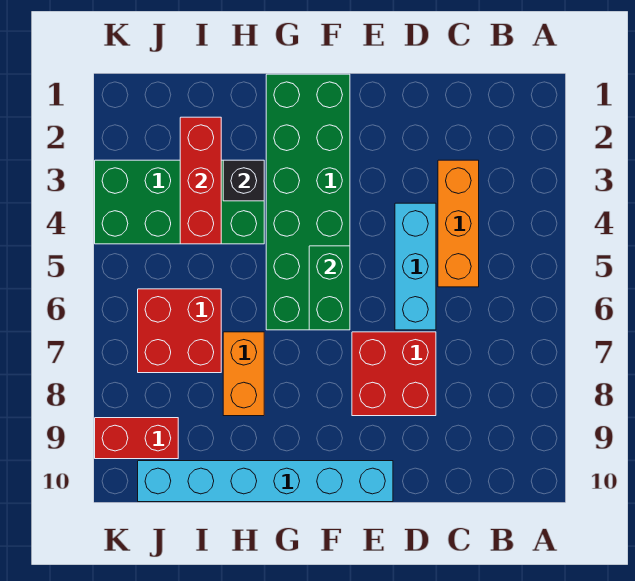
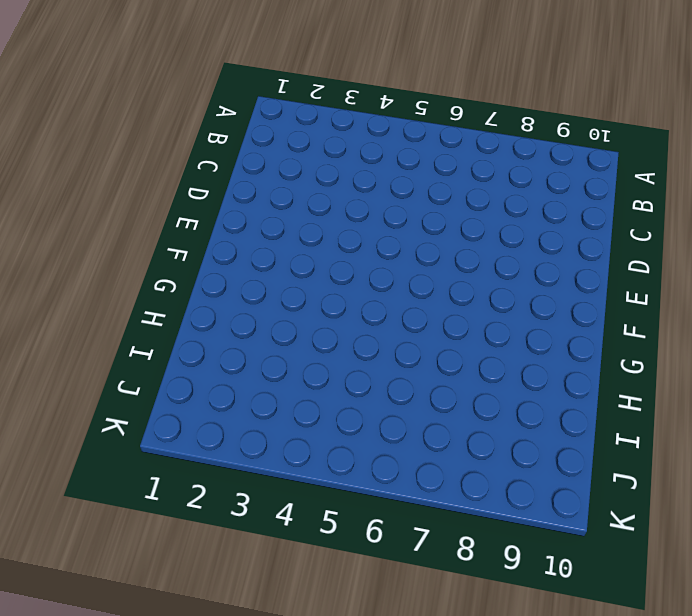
none -> orange brick C3:C5 level 1
none -> cyan brick D4:D6 level 1
none -> red brick D7:E8 level 1

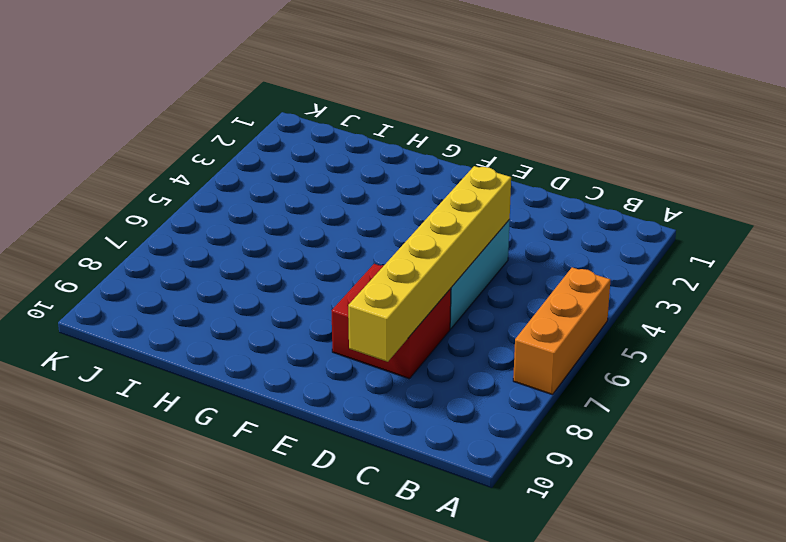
orange brick A5:A7 level 1 -> orange brick C3:C5 level 1
yellow brick D4:D9 level 2 -> none
none -> cyan brick E10:J10 level 1
none -> green brick F1:G6 level 1
none -> green brick H3:K4 level 1

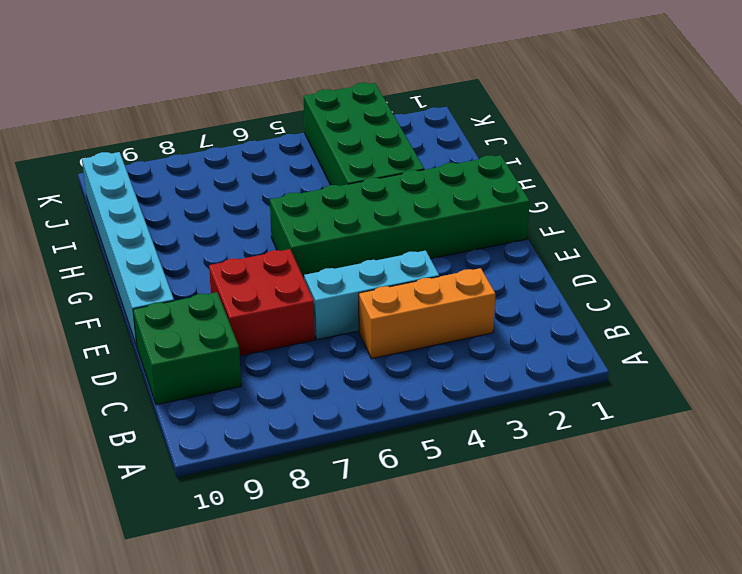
green brick C9:D10 level 1 -> none
none -> orange brick H7:H8 level 1
none -> red brick I6:J7 level 1
none -> red brick J9:K9 level 1

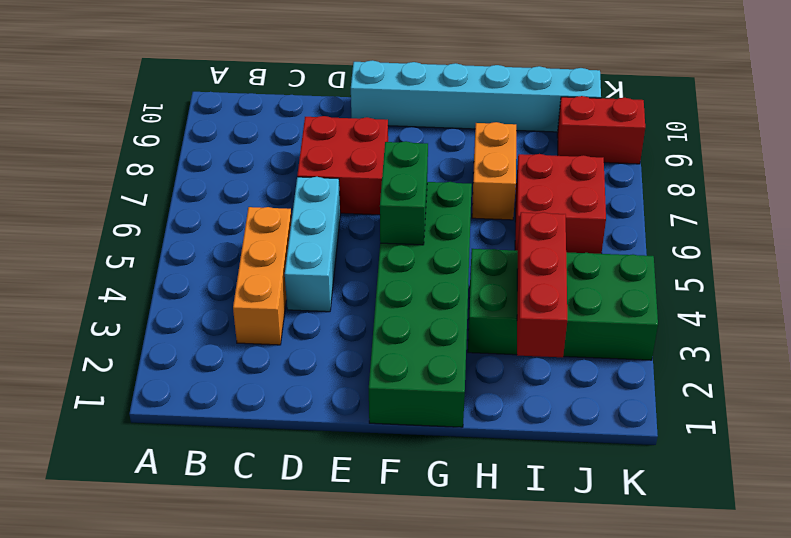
none -> black brick H3 level 2

